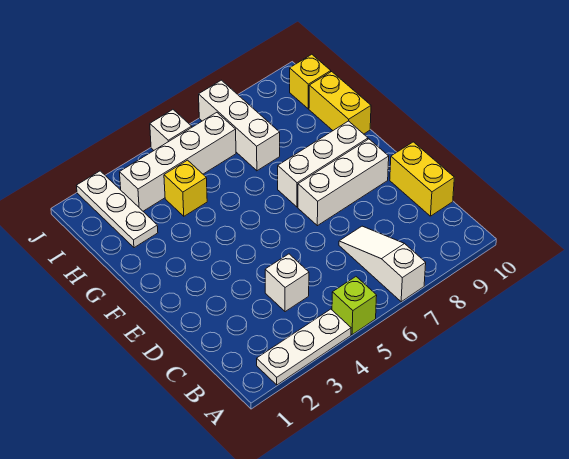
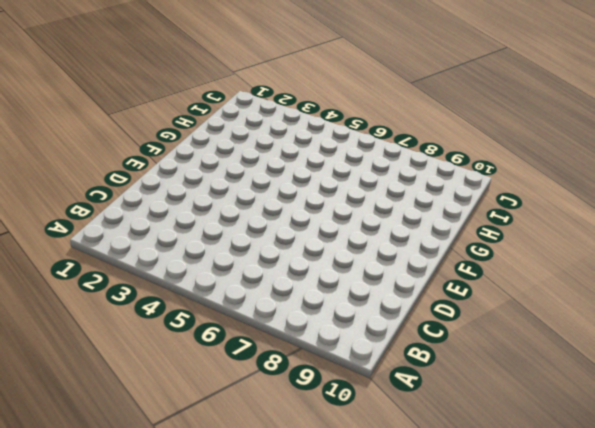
none -> white plate A2:A4 level 1
none -> lime brick A5 level 1
none -> white slope A7:C7 level 1 top A

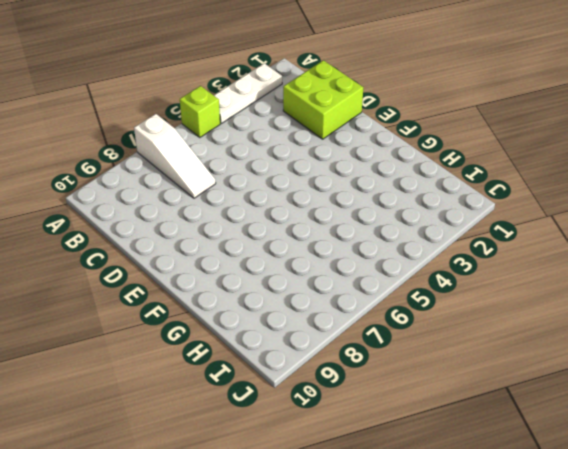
lime brick C1:D2 level 1 -> none
none -> white brick C4 level 1
none -> yellow brick C10:D10 level 1
none -> white brick E7:E9 level 1

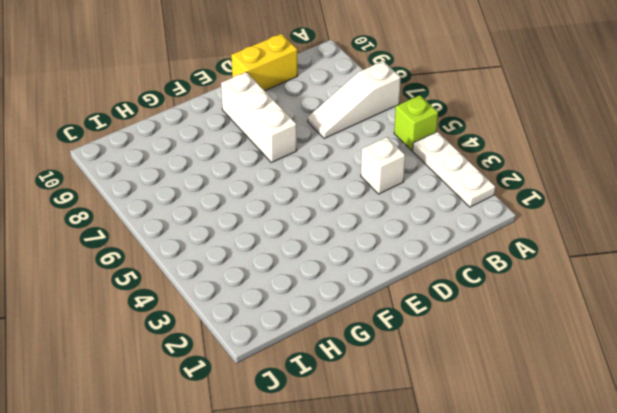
none -> white brick F7:F9 level 1
none -> yellow brick G10:H10 level 1
none -> white plate H2:J2 level 1

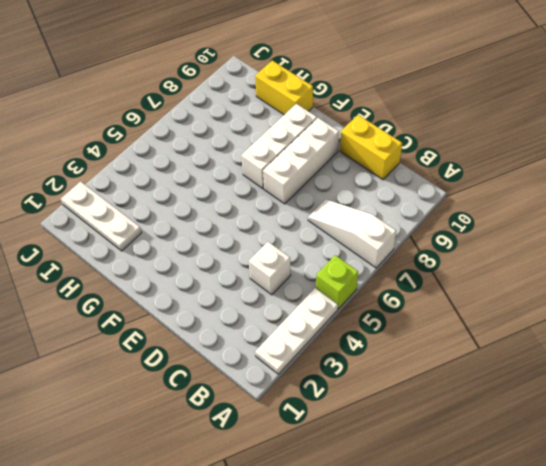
none -> yellow brick H4 level 1
none -> white brick H7:J7 level 1
none -> white brick I3:I6 level 1

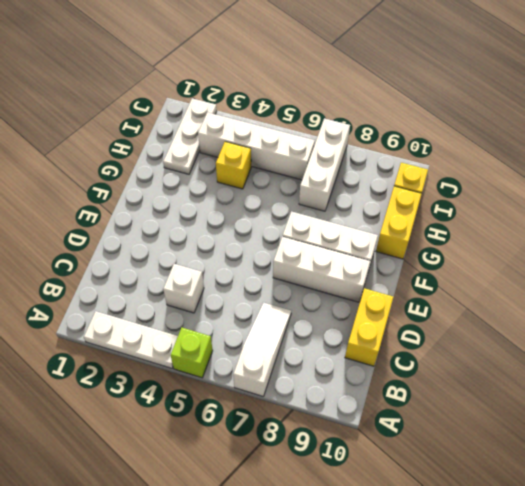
none -> white brick J5 level 1

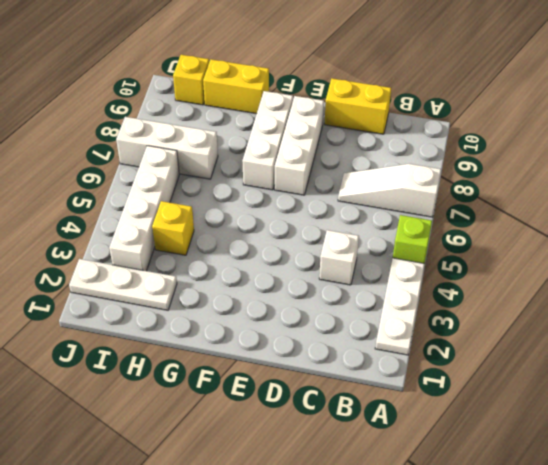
none -> white brick J5 level 1

